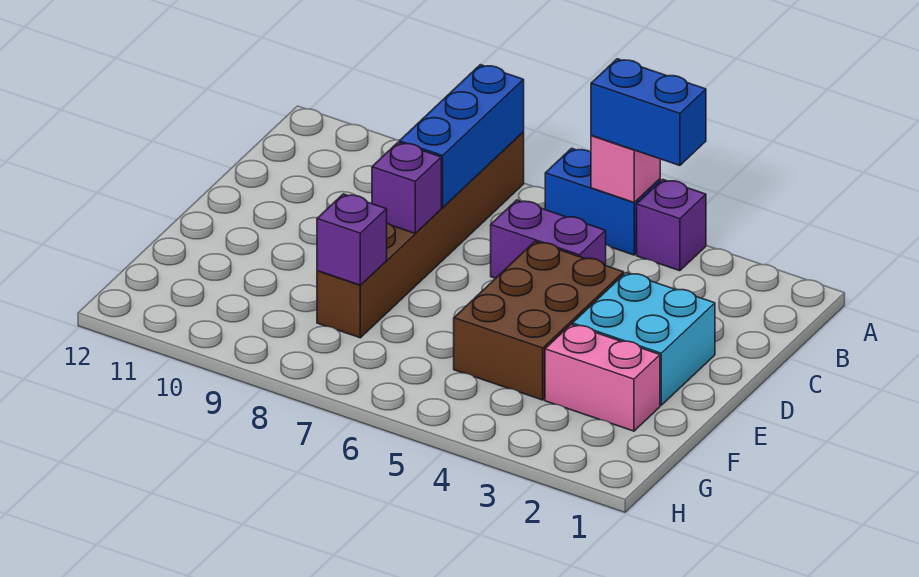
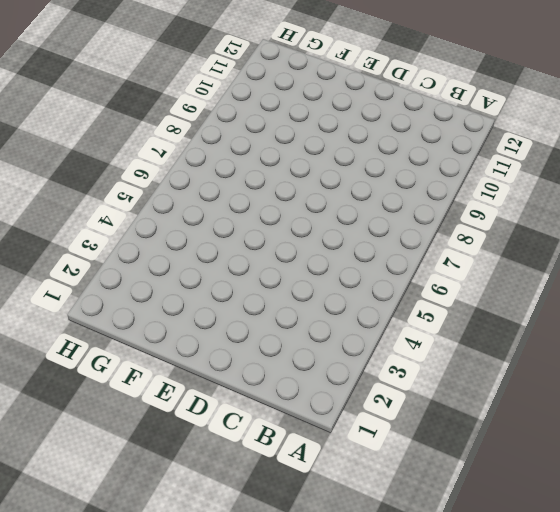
none -> purple brick A4 level 1
none -> blue brick A5:A6 level 1
none -> brown brick A8:F8 level 1

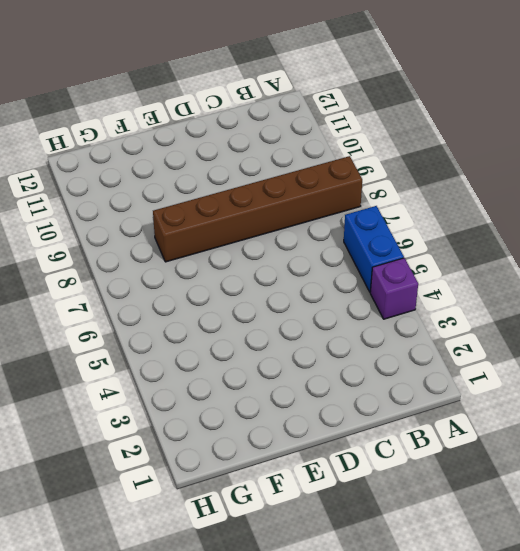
none -> purple brick C5:C6 level 1
none -> cyan brick D2:E3 level 1
none -> brown brick D4:F5 level 1

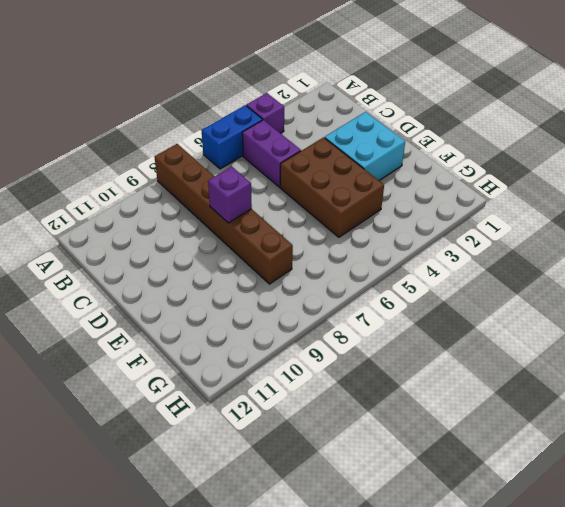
purple brick B5:C5 level 1 -> purple brick C5:C6 level 1
none -> pink brick F2:F3 level 1
none -> pink brick A5 level 2
none -> blue brick A8:C8 level 2

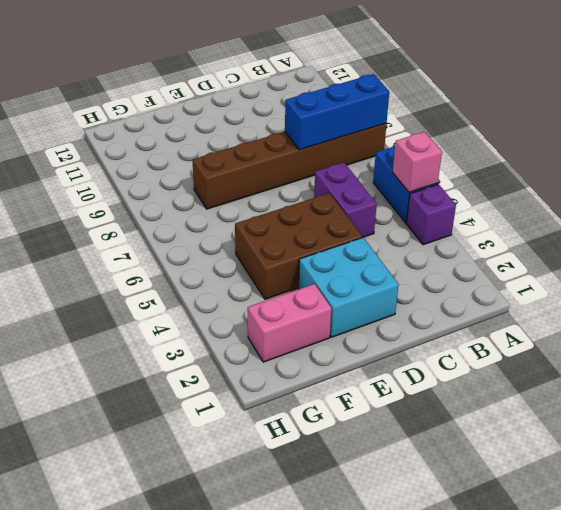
pink brick F2:G2 level 1 -> pink brick F2:F3 level 1
none -> purple brick D8 level 2
none -> purple brick F8 level 2
none -> blue brick A4:A5 level 3

